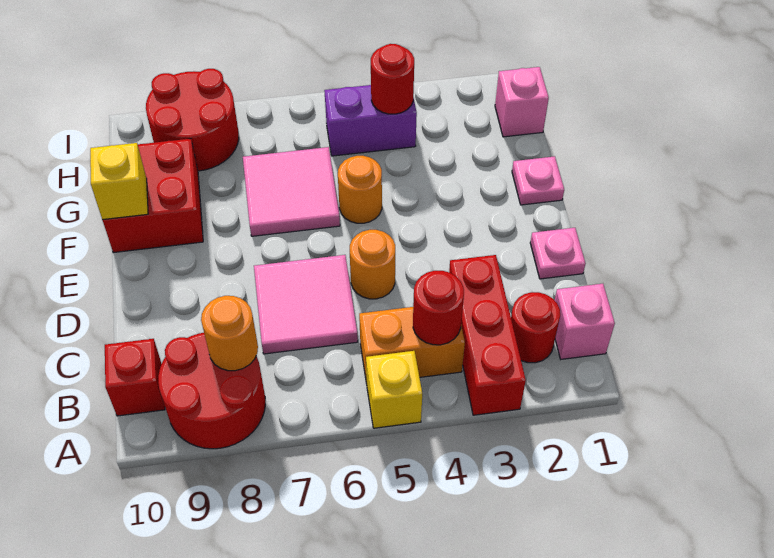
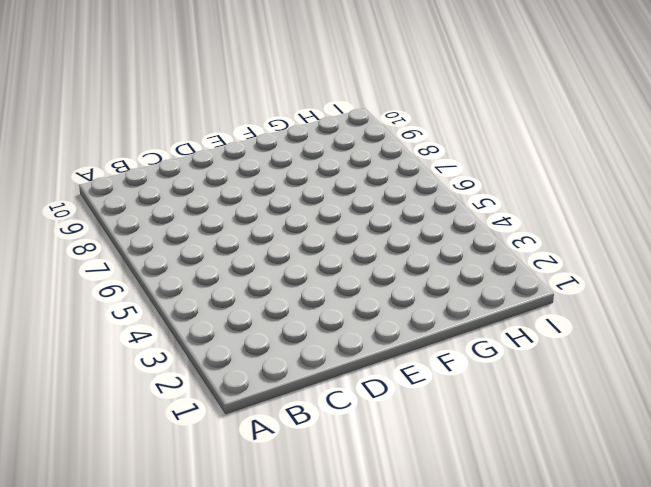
none -> red brick A3:C3 level 1
none -> yellow brick A5 level 1
none -> red round brick A8:B9 level 1

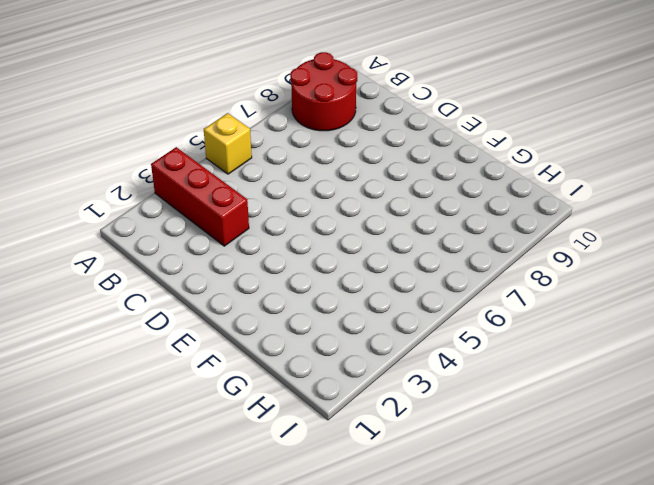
none -> pink brick B1 level 1
none -> red round brick B2 level 1
none -> orange brick B4:B5 level 1

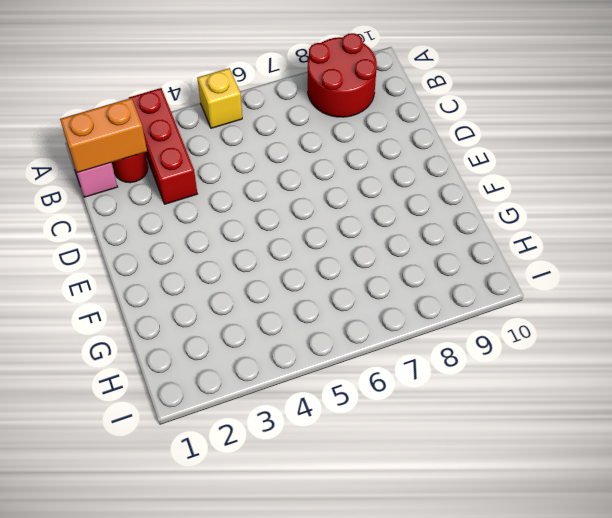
orange brick B1:B2 level 2 -> orange brick B4:B5 level 1
none -> red brick B10 level 1
none -> pink tile C6:D7 level 1
none -> pink plate D1 level 1

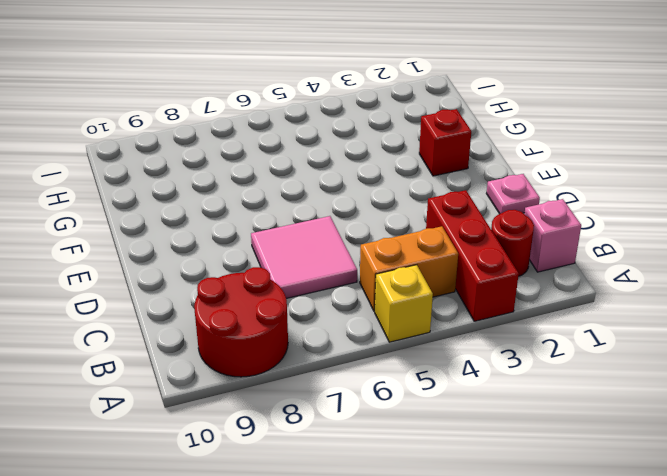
red brick F2 level 1 -> red brick B10 level 1
none -> orange round brick D5 level 1
none -> pink plate F1 level 1
none -> orange round brick F5 level 1

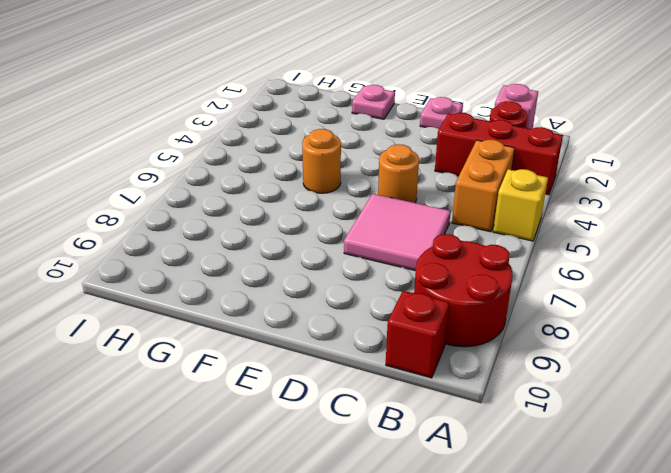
none -> pink tile F6:G7 level 1
none -> red brick F9:G10 level 1
none -> pink brick H1 level 1

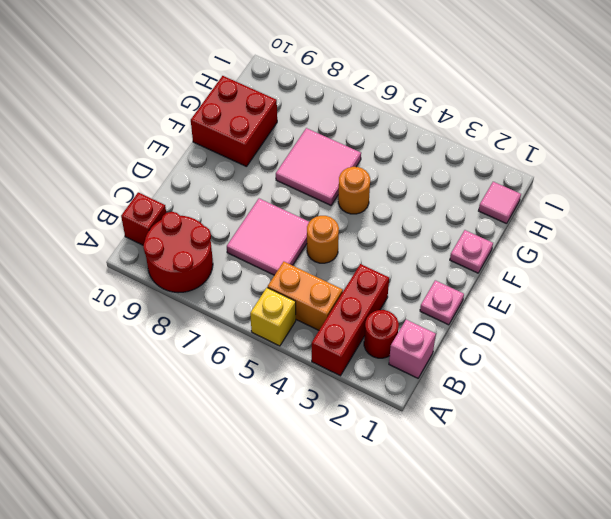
pink tile H1 level 1 -> pink brick H1 level 1
none -> purple brick H4:H5 level 1
none -> red round brick H8:I9 level 1
none -> red round brick B4 level 2

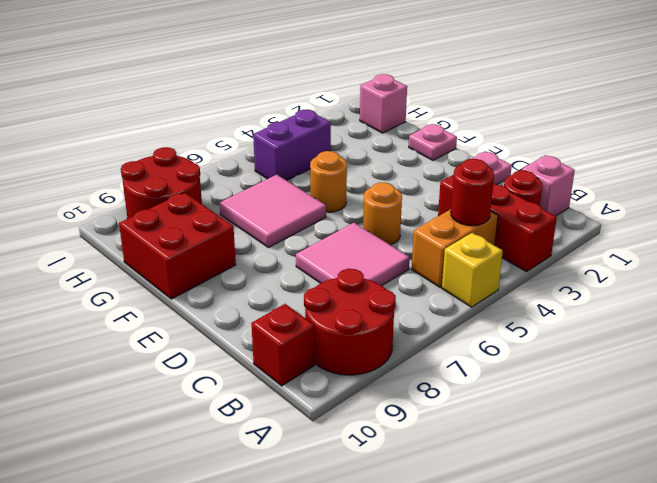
none -> orange round brick B8 level 2
none -> yellow brick F10 level 2
none -> red round brick H4 level 2

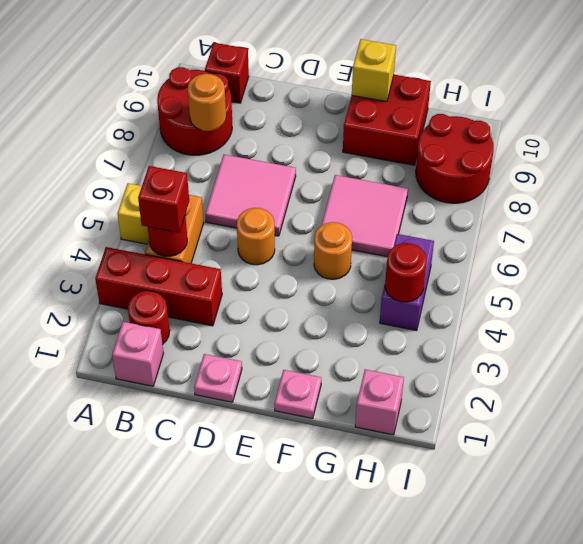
red brick B4 level 3 -> none

